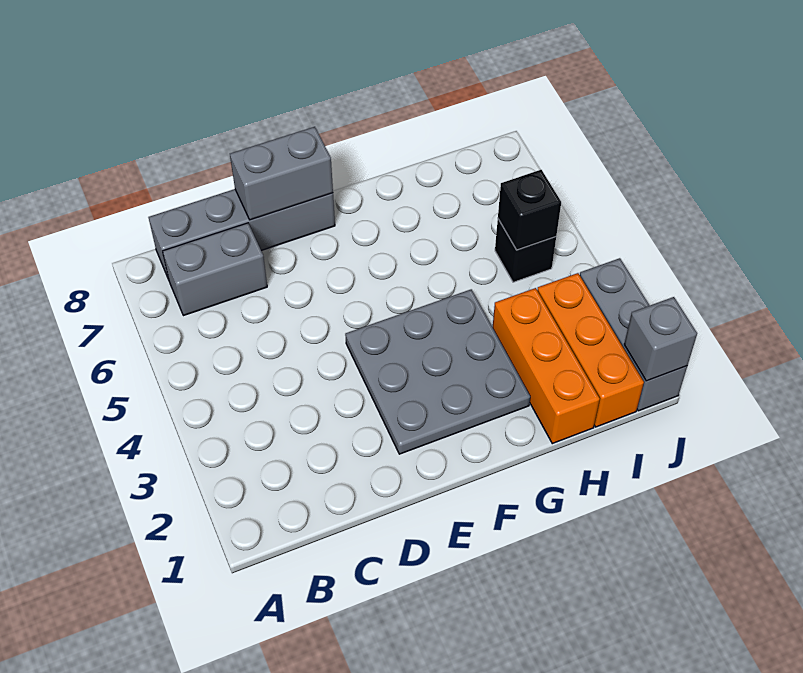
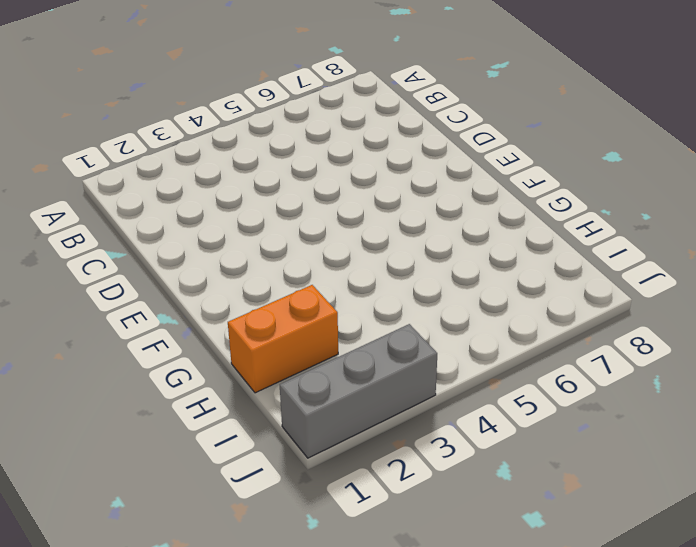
orange brick H1:H2 level 1 -> orange brick H1:H3 level 1
none -> grey brick B7:C7 level 1
none -> grey brick B8:E8 level 1

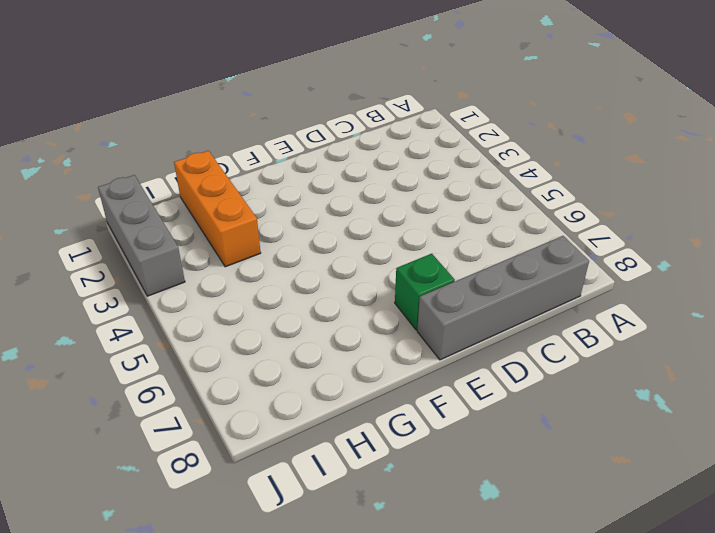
green brick E7 level 1 -> none
none -> grey brick B7:C7 level 1
none -> grey plate E2:G4 level 1

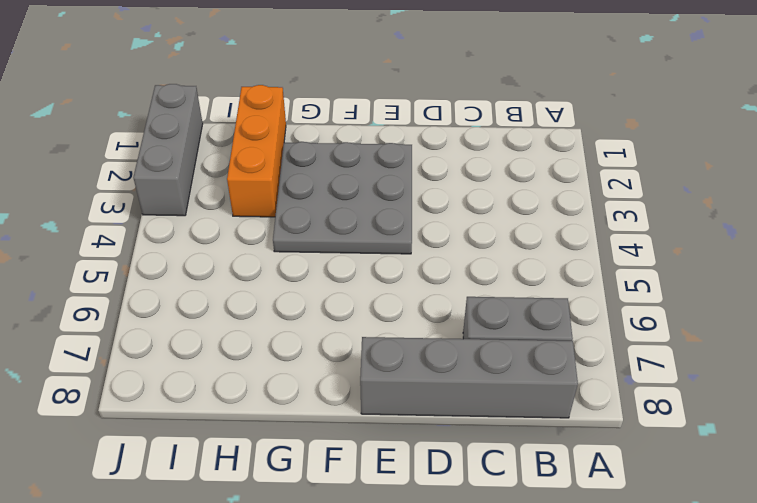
none -> orange brick I1:I3 level 1
none -> black brick I5 level 1

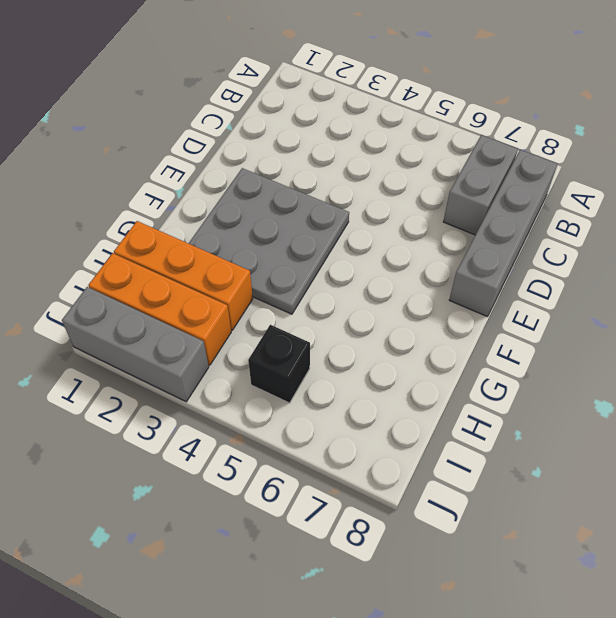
none -> grey brick D8:E8 level 2
none -> black brick I5 level 2

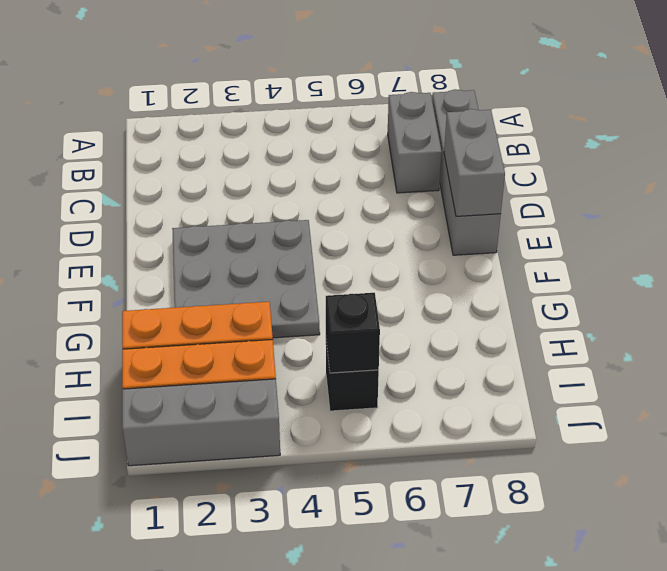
none -> grey brick J1 level 2

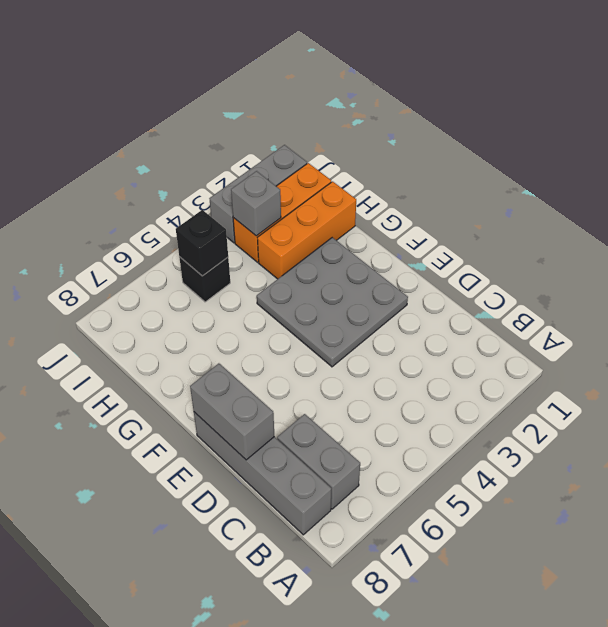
grey brick I3 level 2 -> grey brick J1 level 2

